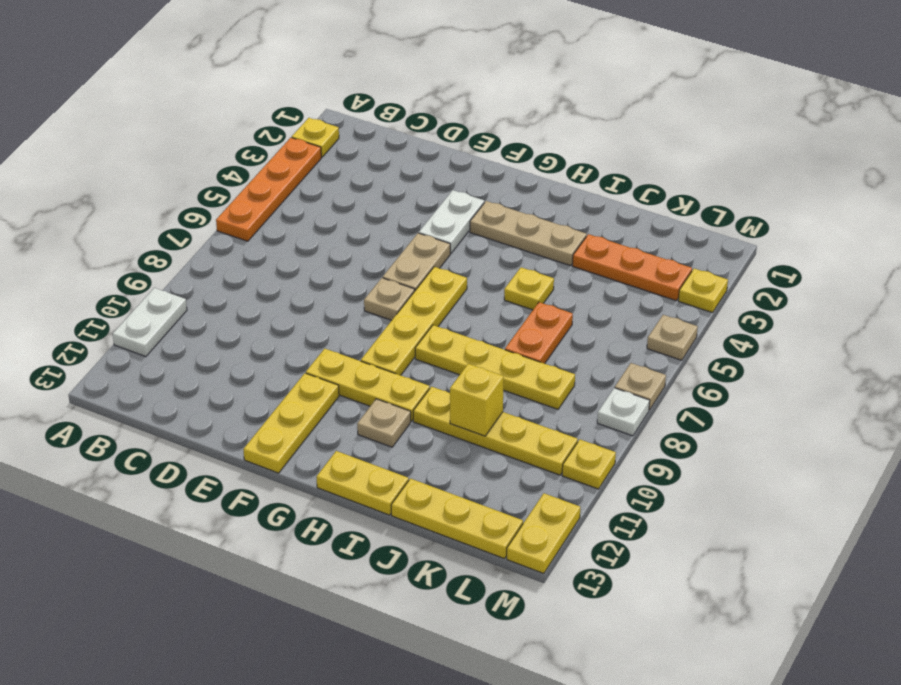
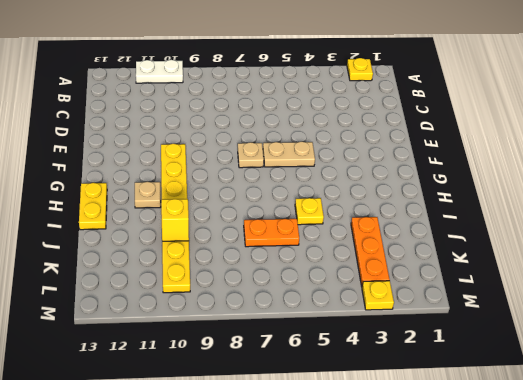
none -> orange plate A3:A6 level 1
none -> white plate F3:F4 level 1
none -> yellow plate F11:F13 level 1

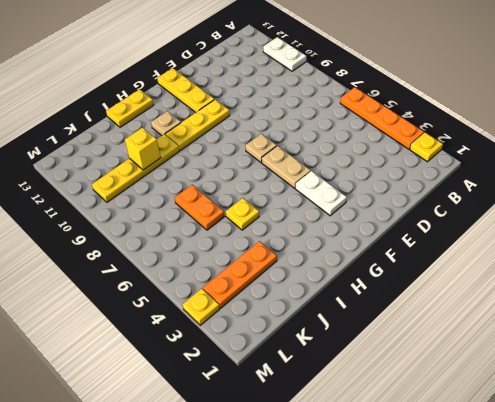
none -> tan plate G3:I3 level 1
none -> yellow plate G6:G9 level 1
none -> yellow plate H8:K8 level 1

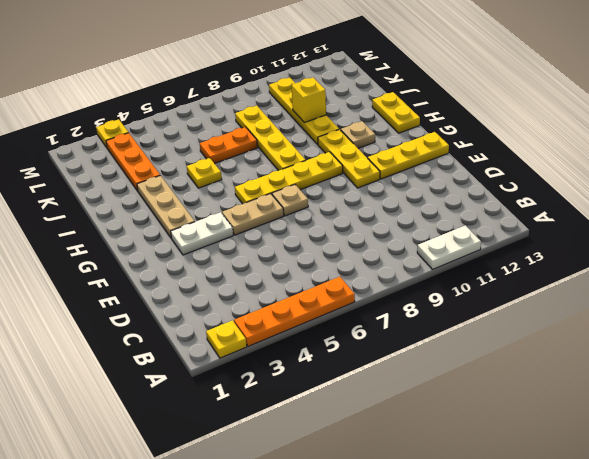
none -> yellow plate J13:L13 level 1
none -> tan plate M5 level 1
none -> tan plate M7 level 1

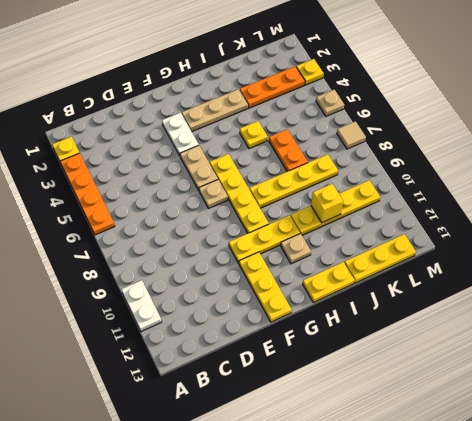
tan tile M7 level 1 -> tan plate M7 level 1
none -> white plate M8 level 1
none -> yellow plate M10 level 1
none -> yellow plate M12:M13 level 1

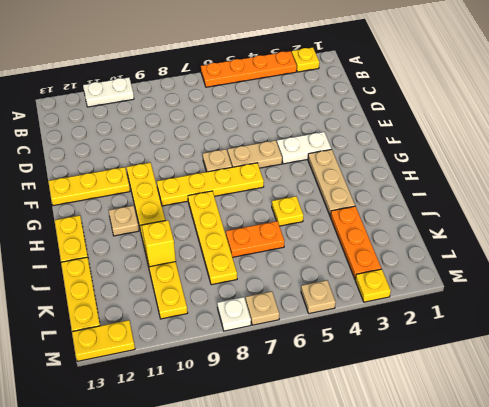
none -> yellow plate M10 level 1

